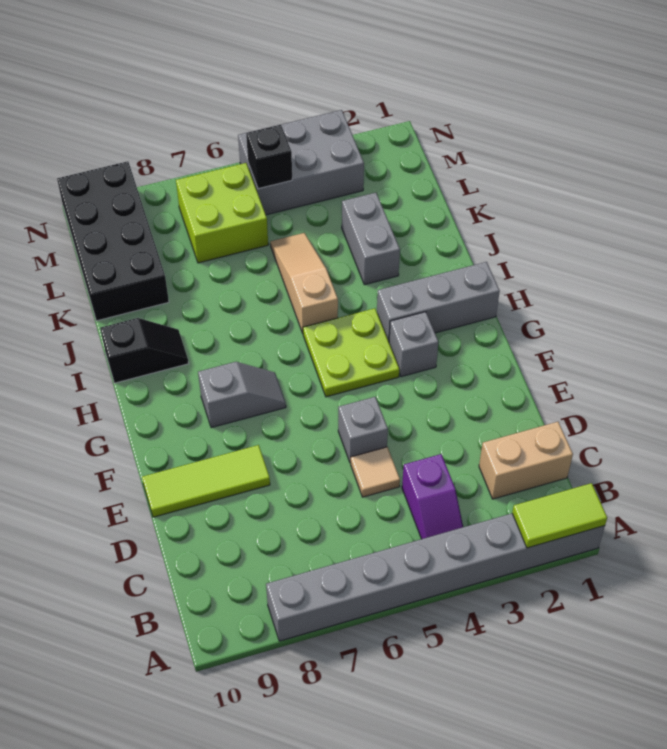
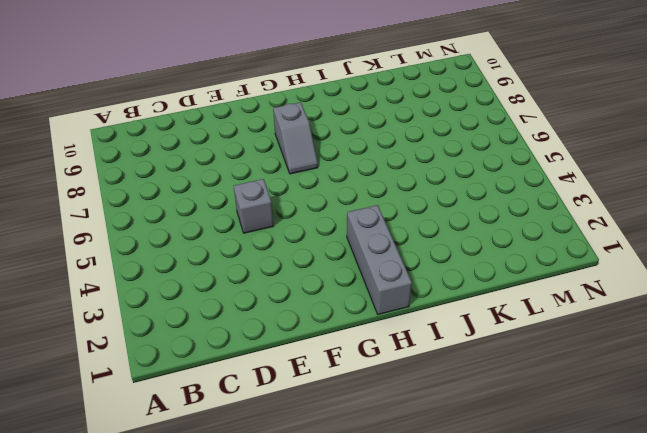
none -> grey brick A1:A8 level 1
none -> purple slope B4:C4 level 1 top C
none -> tan brick C1:C2 level 1

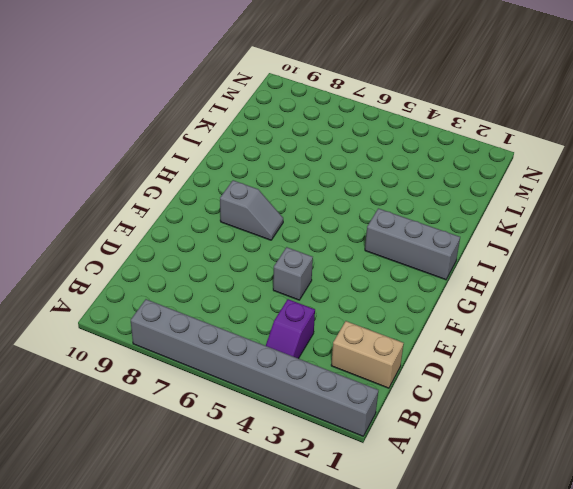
none -> tan tile D5 level 1
none -> lime tile E8:E10 level 1
none -> grey brick G3 level 1

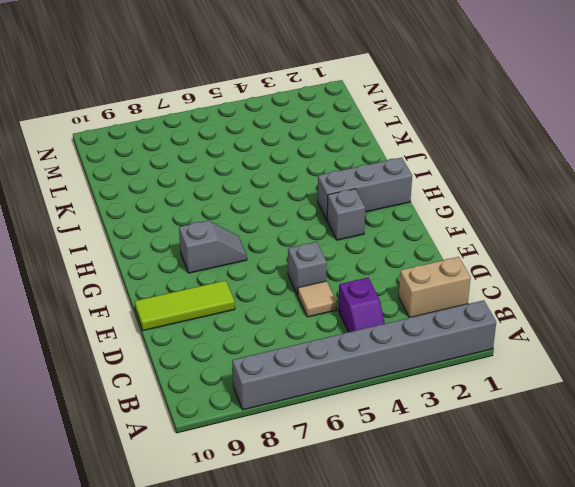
none -> lime plate G4:H5 level 1
none -> tan slope I5:K5 level 1 top I
none -> black slope I9:I10 level 1 top 10

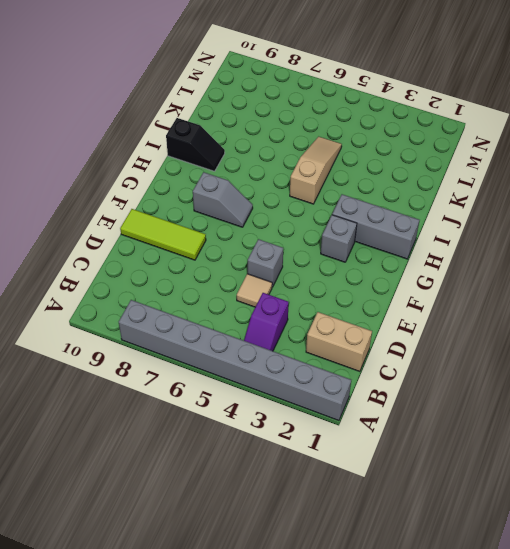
none -> lime plate G4:H5 level 1
none -> grey brick J3:K3 level 1
none -> black brick K9:N10 level 1

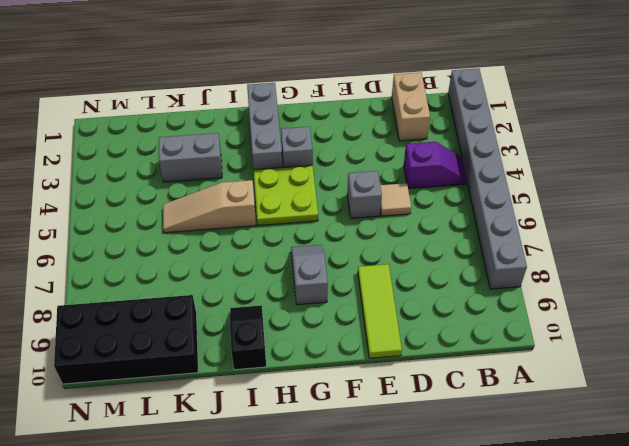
none -> lime brick L6:M7 level 1
none -> grey brick M3:N5 level 1
none -> lime tile A1:A2 level 2

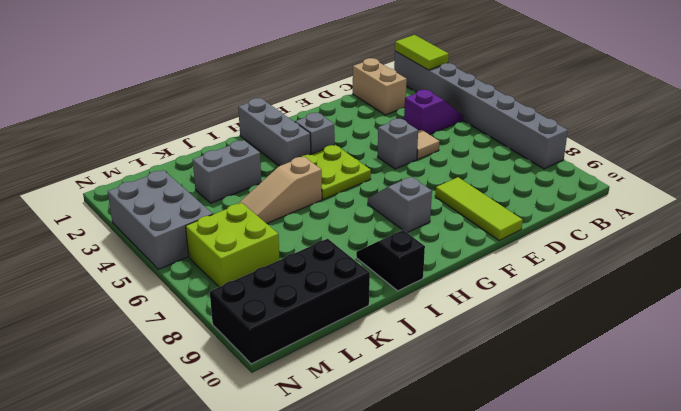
none -> black brick M5 level 2

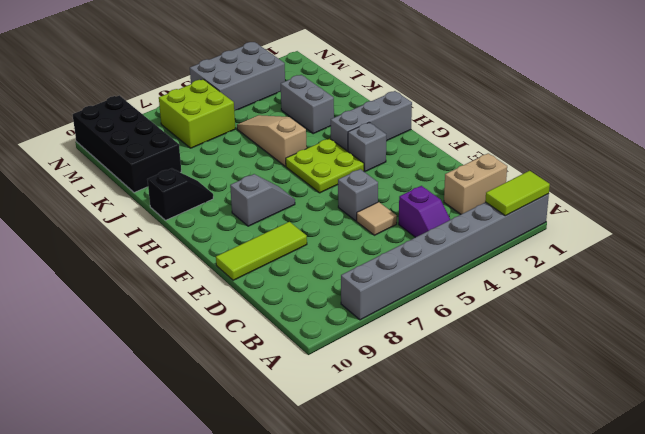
none -> black brick M5 level 2

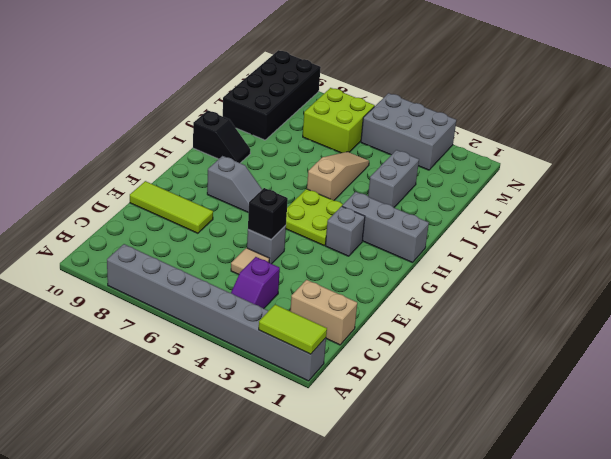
black brick E5 level 2 -> black brick M5 level 2

